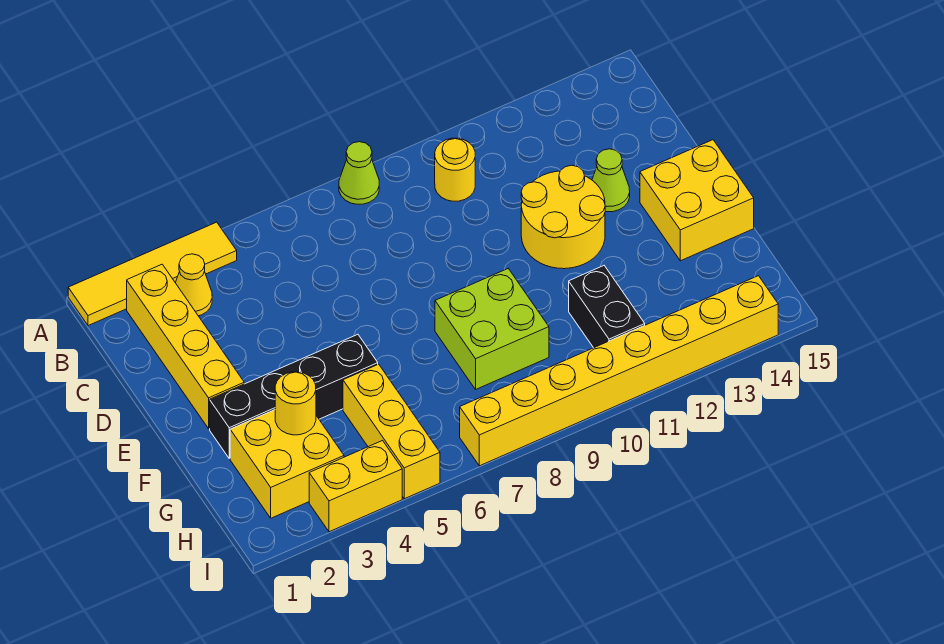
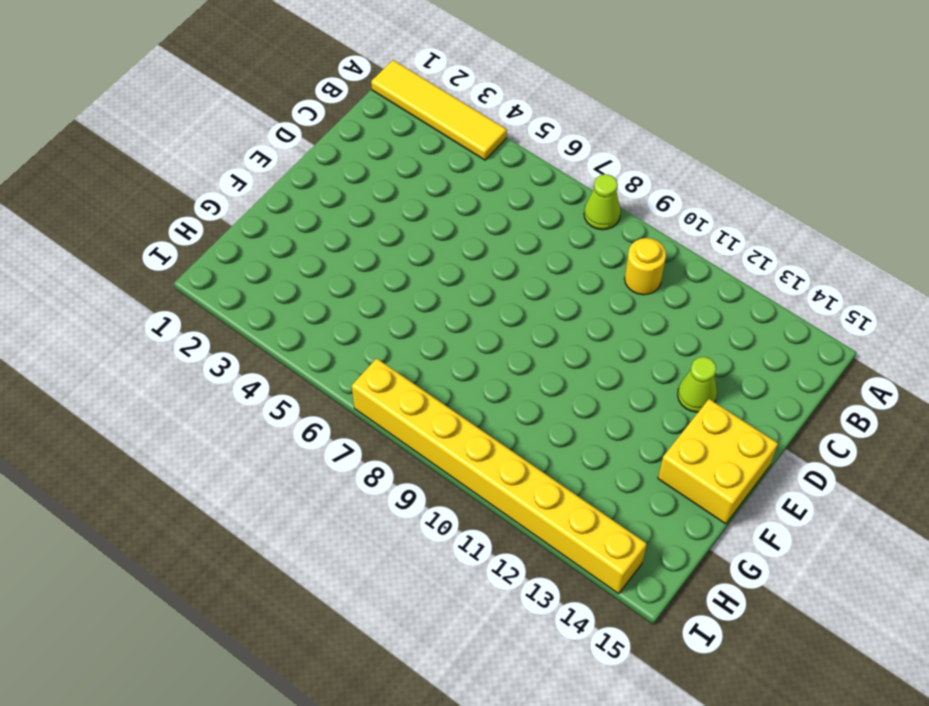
none -> yellow brick B2:E2 level 1
none -> yellow cone B3 level 1
none -> yellow round brick D11:E12 level 1

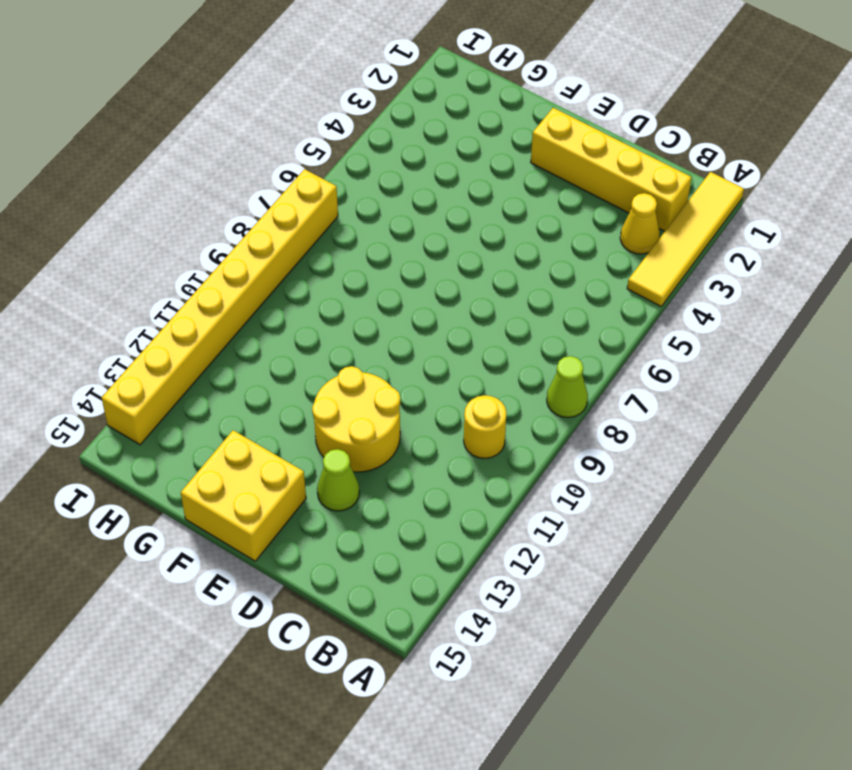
none -> black brick F2:F5 level 1
none -> lime brick F8:G9 level 1
none -> yellow brick G2:H3 level 1

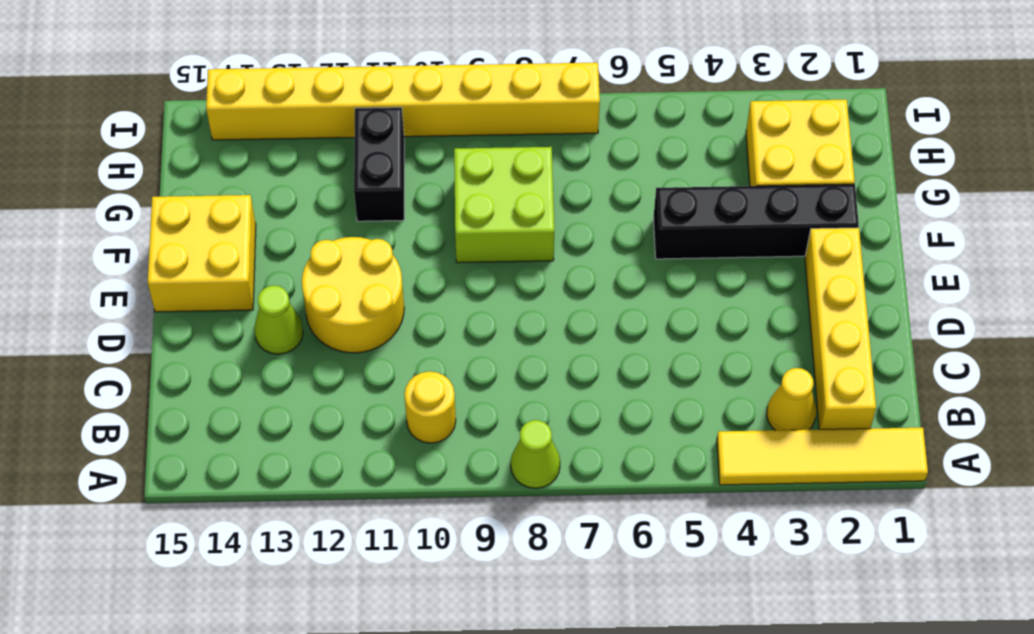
none -> yellow brick G5:I5 level 1
none -> yellow brick I3:I4 level 1
none -> yellow round brick G3 level 2

